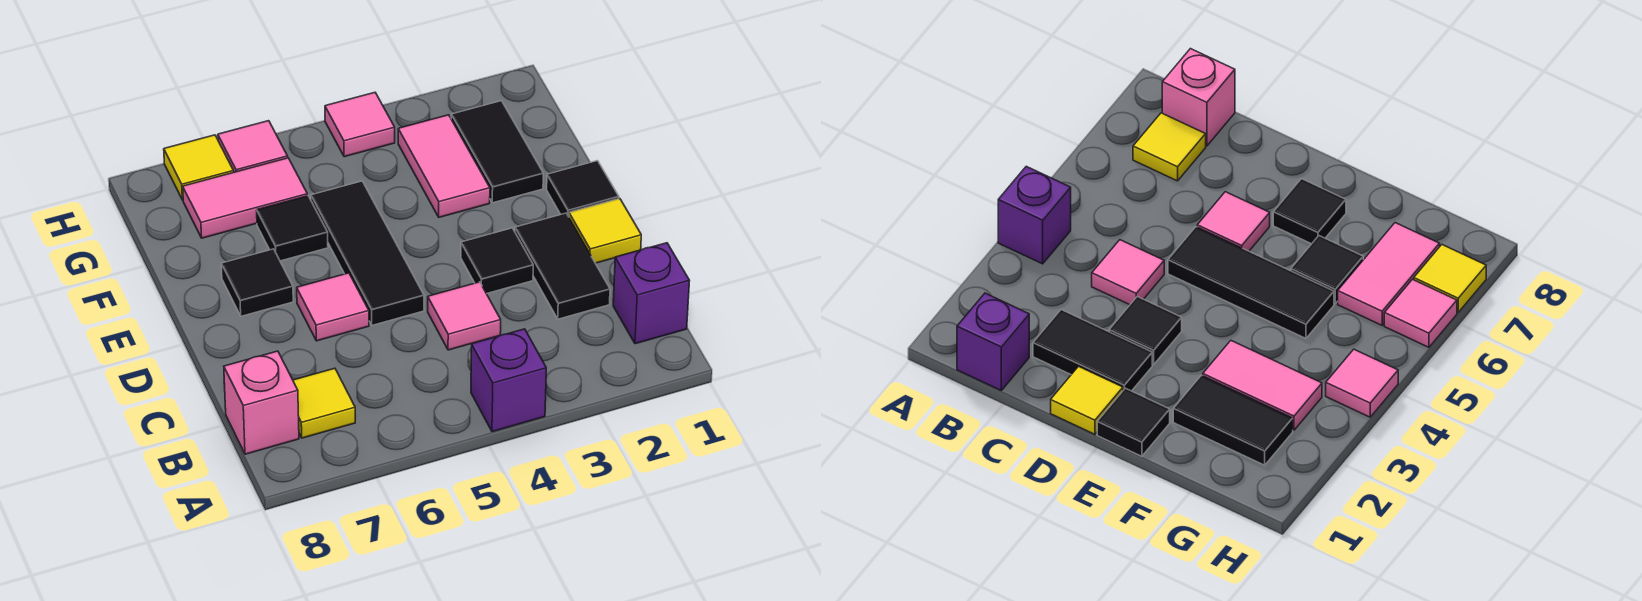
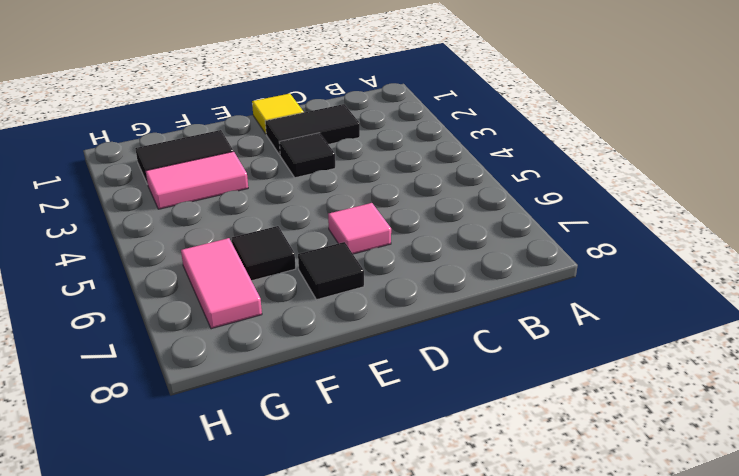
none -> purple brick A4 level 1
none -> purple brick B1 level 1
none -> yellow tile B7 level 1

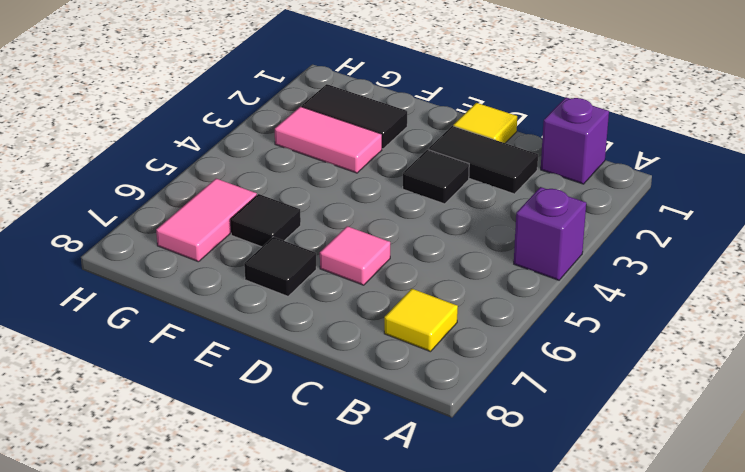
none -> pink brick B8 level 1
none -> pink tile C4 level 1
none -> black tile D5:F5 level 1

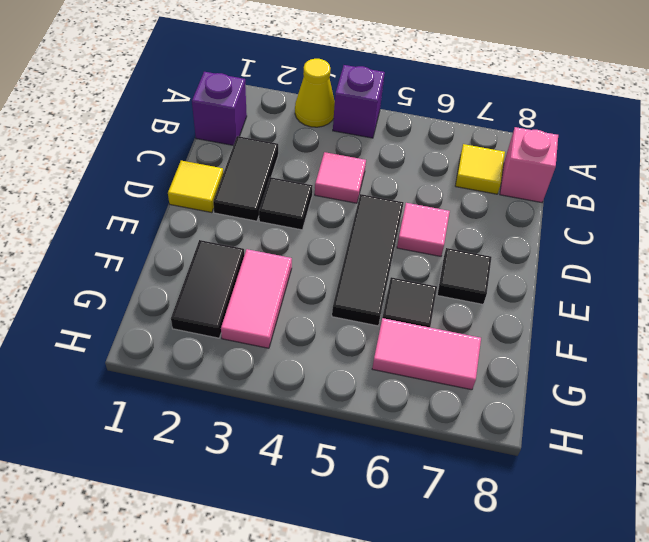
yellow cone A3 level 1 -> none
none -> black tile E1 level 1
none -> pink tile H4 level 1
none -> pink tile H6 level 1

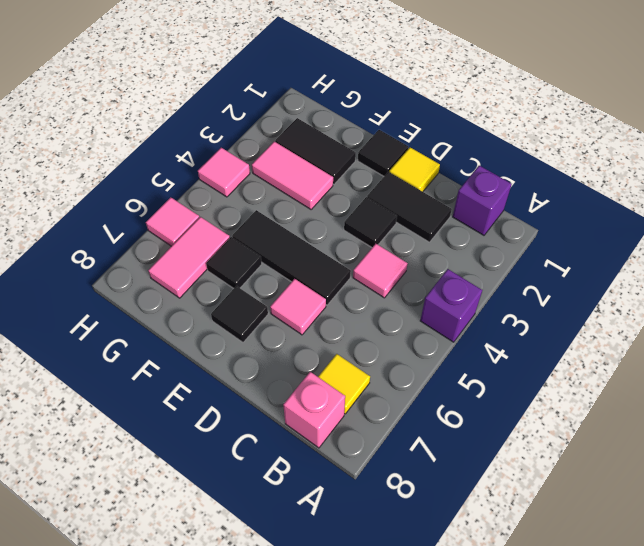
none -> yellow tile H7 level 1

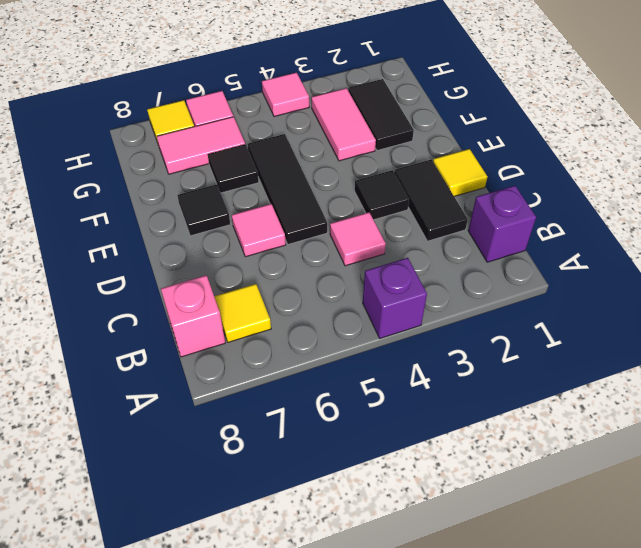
none -> black tile E1 level 1

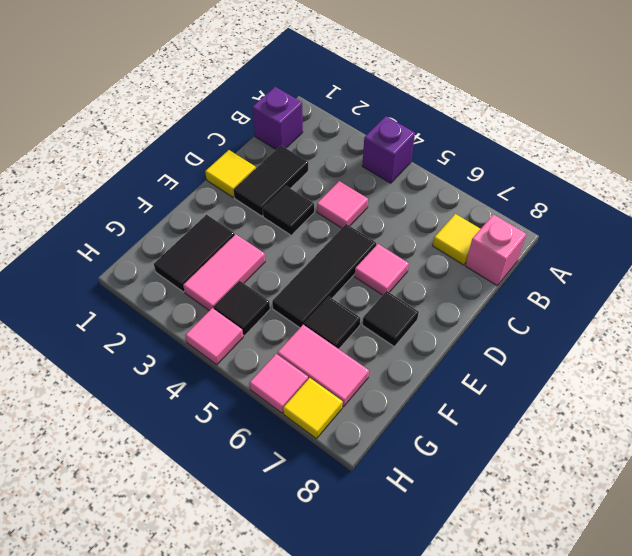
black tile G4 level 1 -> black tile E1 level 1

